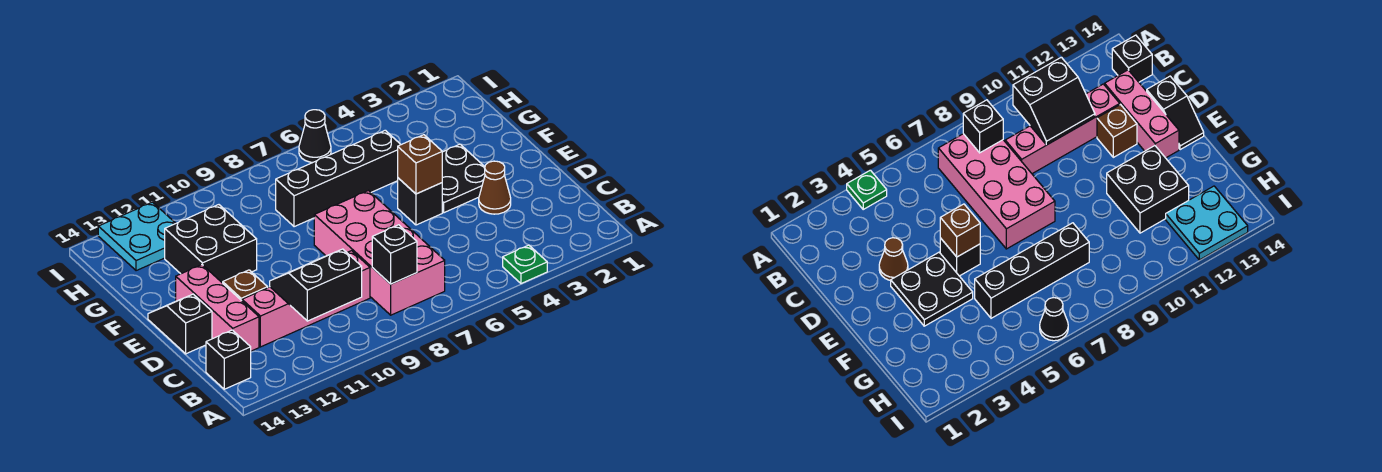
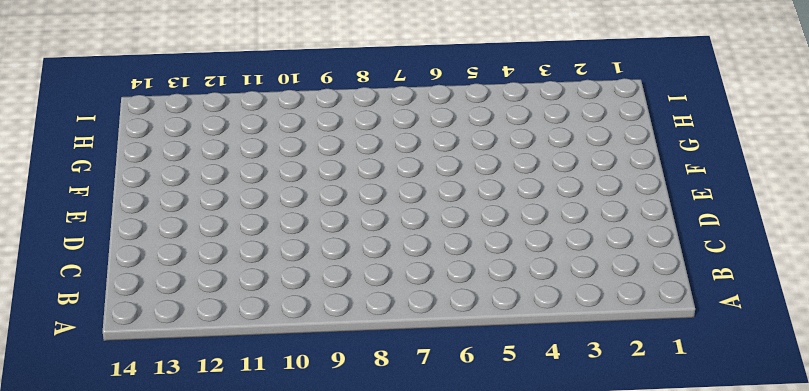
none -> green plate A4 level 1
none -> pink brick B7:E8 level 1
none -> black brick B14 level 1

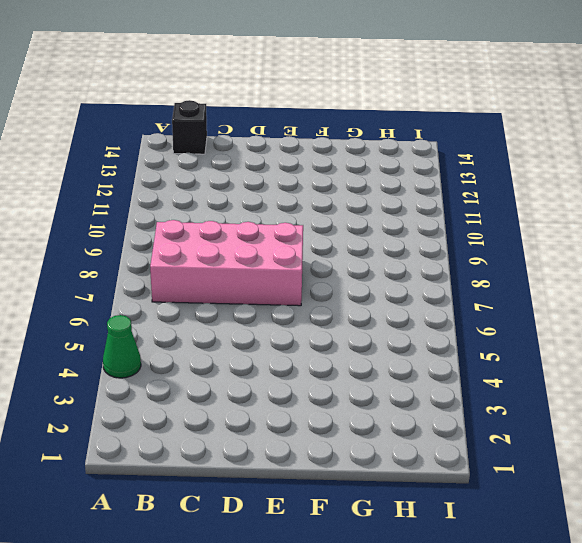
green cone A4 level 1 -> green plate A4 level 1
none -> pink brick C9:C12 level 1
none -> pink brick C13:E13 level 1
none -> brown cone D3 level 1

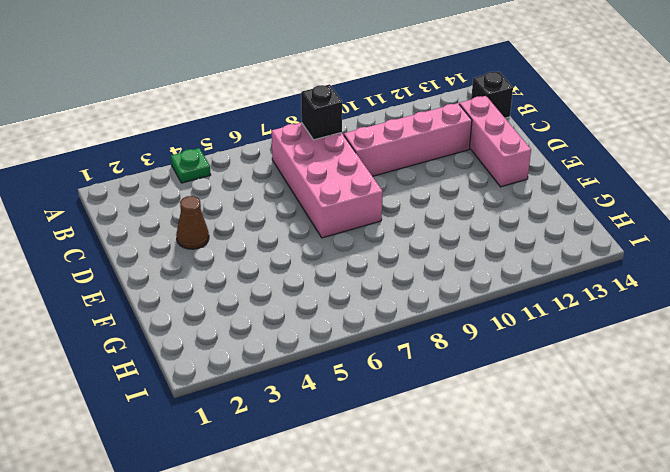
none -> brown brick D12 level 1
none -> black slope D14:E14 level 1 top D
none -> black plate E3:F4 level 1

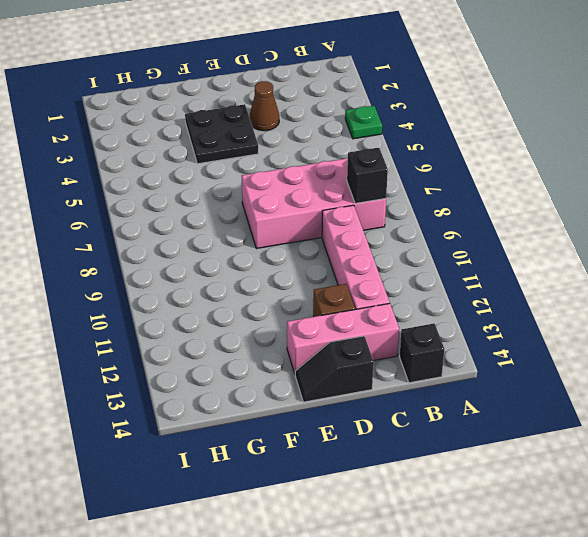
none -> black brick E5 level 1
none -> black brick F11:G12 level 1
none -> black brick G5:G8 level 1

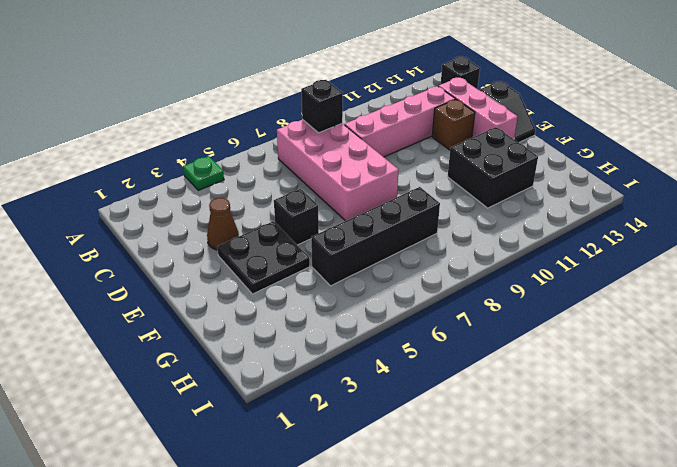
none -> cyan plate H12:I13 level 1
none -> black cone I6 level 1
none -> black slope B10:C11 level 2 top B

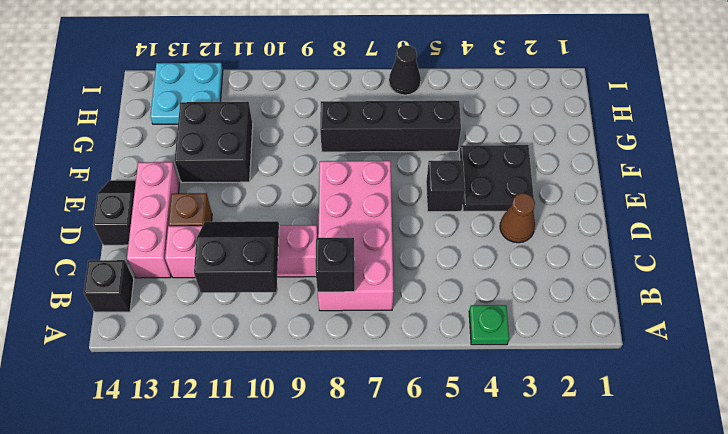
none -> brown brick E5 level 2

